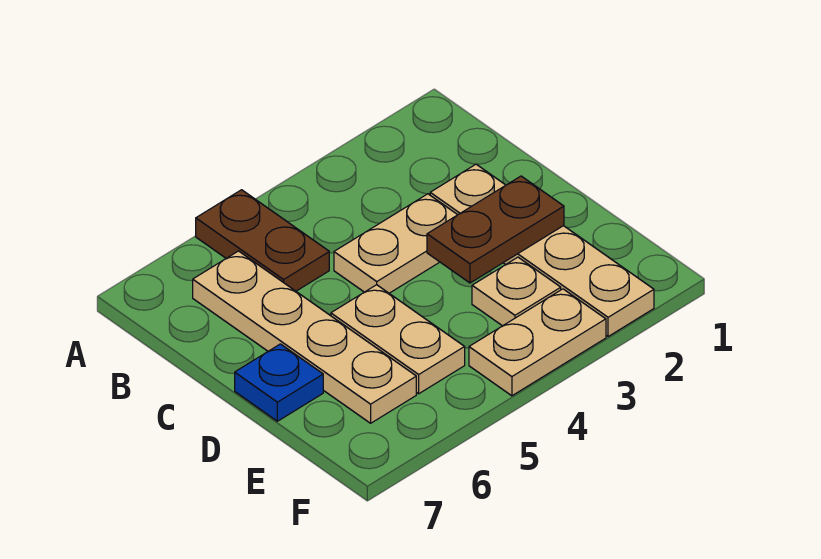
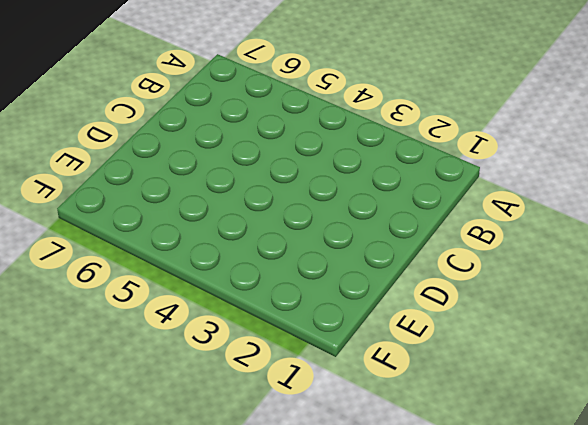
none -> brown plate A5:B5 level 1
none -> tan plate B6:E6 level 1

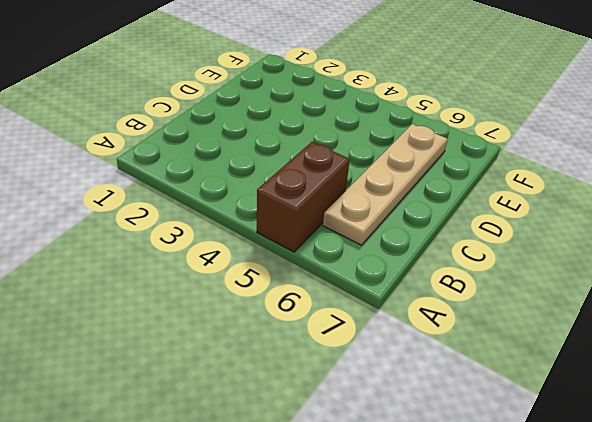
brown brick A5:B5 level 1 -> brown plate A5:B5 level 1
none -> tan plate C2:F2 level 1
none -> tan plate C3:C4 level 1

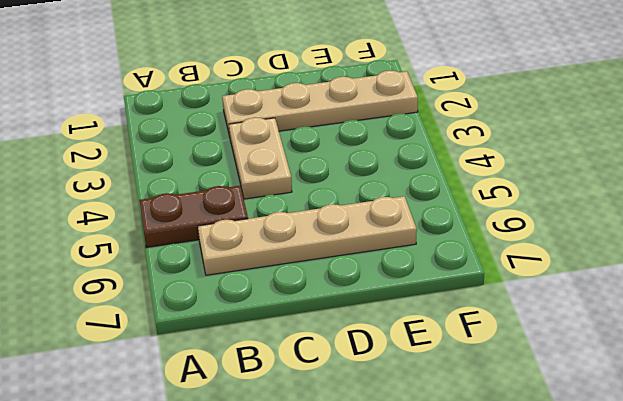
none -> tan plate D5:E5 level 1
none -> blue plate D7 level 1

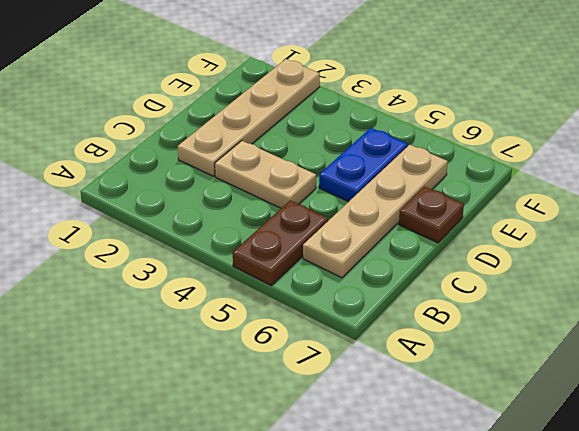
blue plate D5:E5 level 1 -> tan plate D5:E5 level 1
brown plate D7 level 1 -> blue plate D7 level 1
none -> tan plate E3 level 1
none -> tan plate F3:F4 level 1

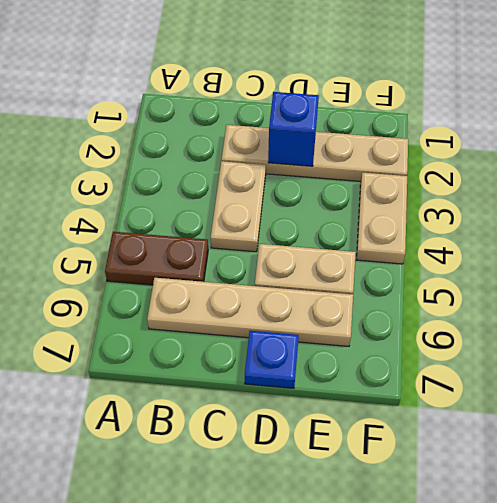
blue brick D2 level 2 -> brown plate D2:D3 level 2
none -> tan plate E3 level 1

